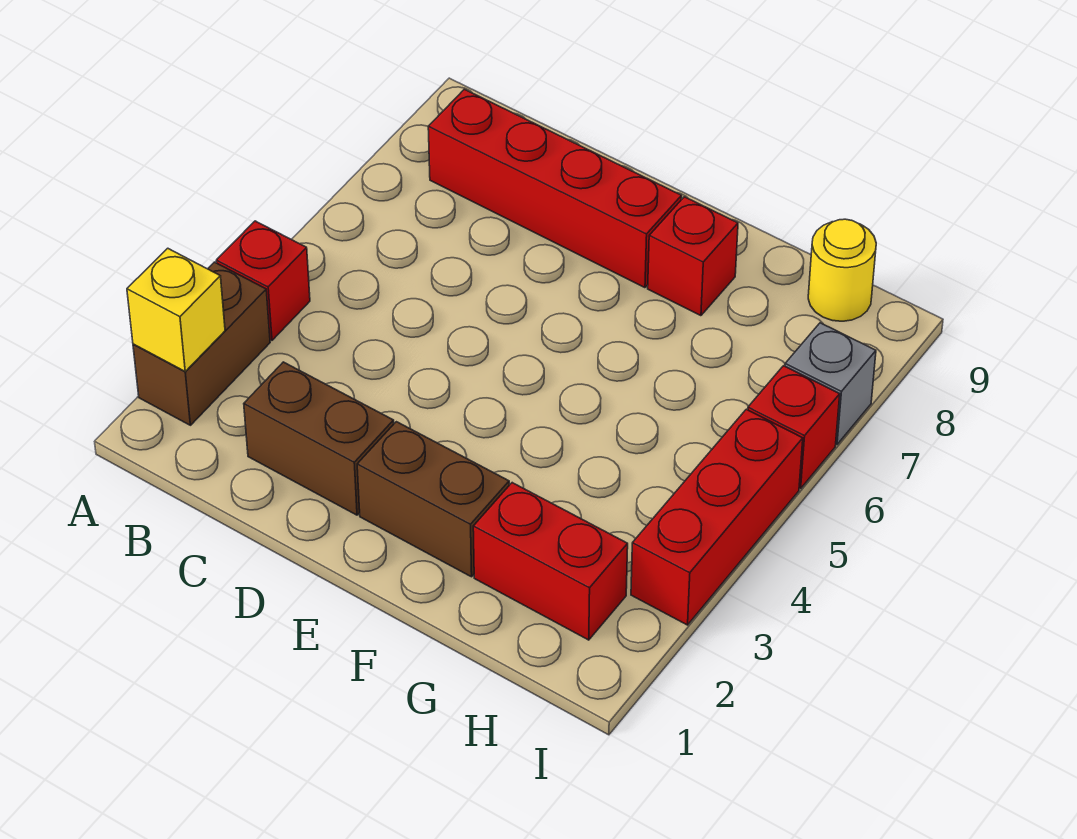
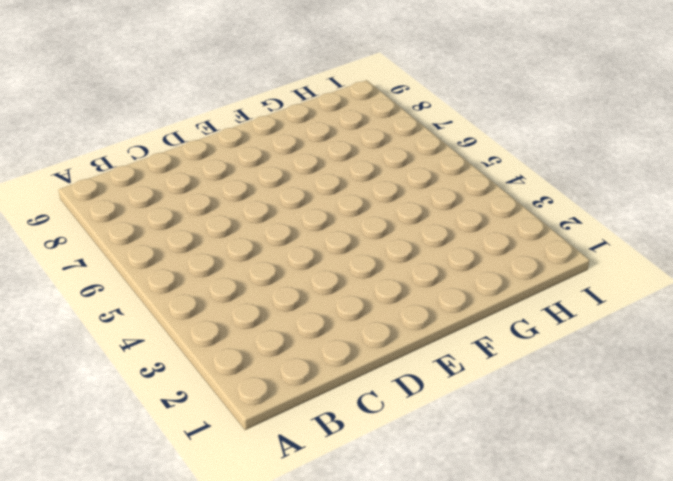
none -> brown brick A2:A3 level 1
none -> red brick A4 level 1
none -> red brick B8:E8 level 1

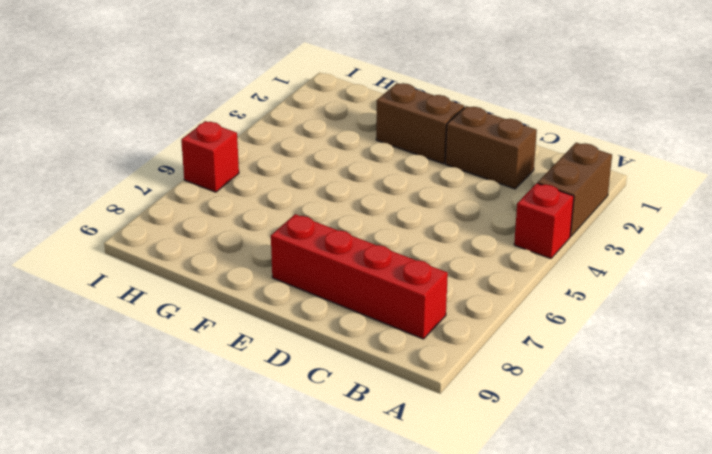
none -> red brick F8 level 1
none -> red brick G2:H2 level 1
none -> yellow round brick H9 level 1

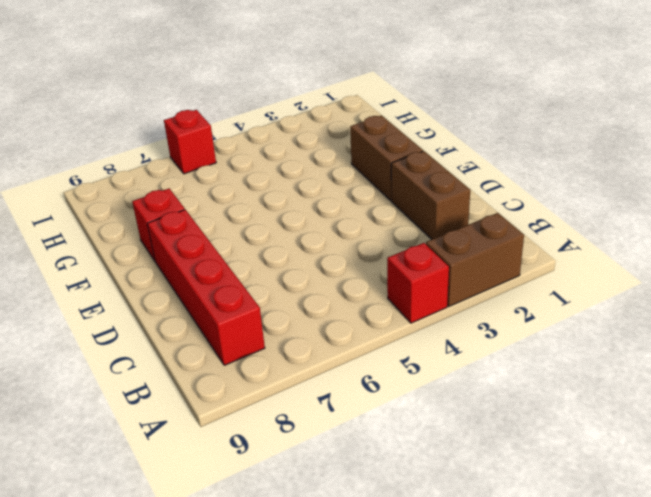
none -> red brick G2:H2 level 1
none -> yellow round brick H9 level 1
none -> red brick I3:I5 level 1

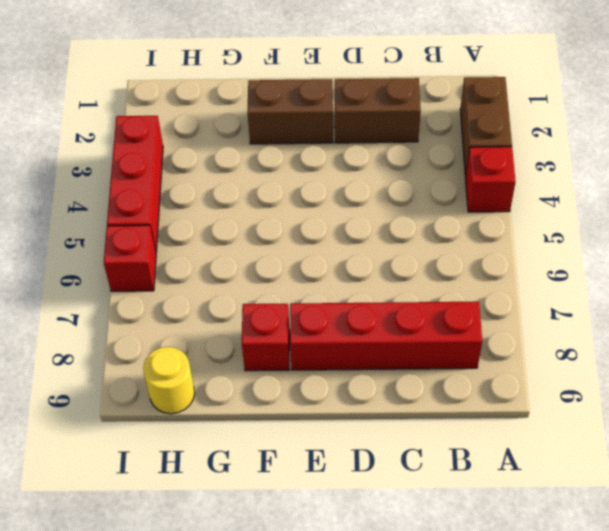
none -> red brick G2:H2 level 1
none -> grey brick I7 level 1
none -> yellow brick A2 level 2

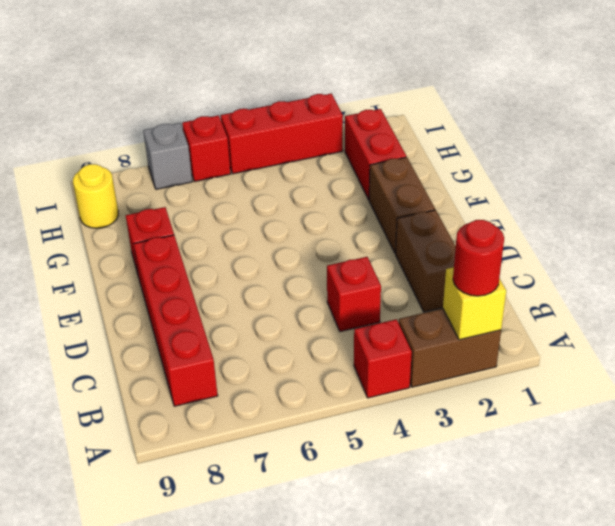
red round brick A2 level 3 -> none
red brick C4 level 1 -> none

